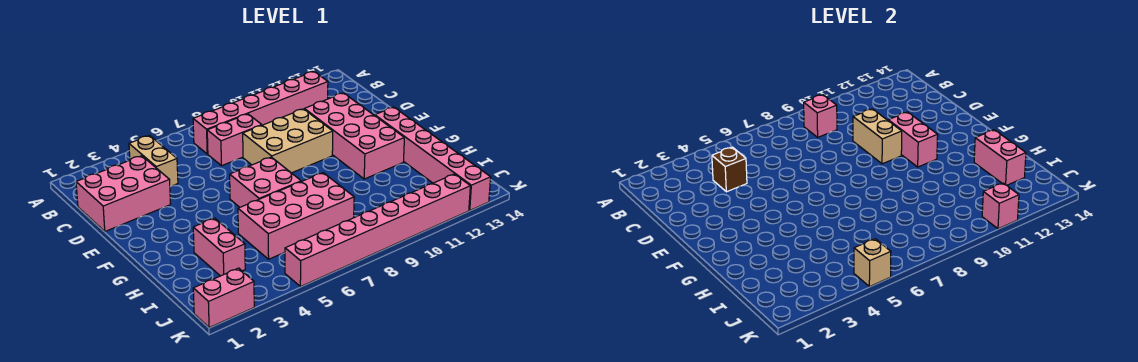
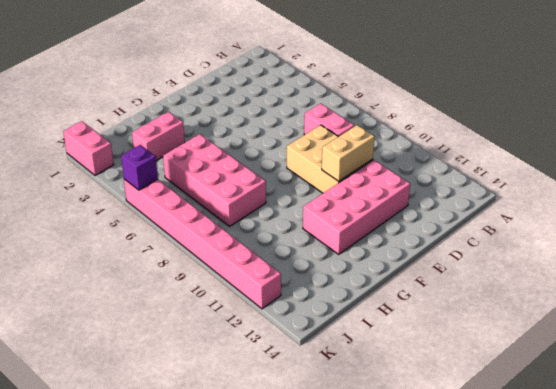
purple brick K5 level 2 -> tan brick K5 level 2
none -> tan brick B4:C4 level 1
none -> pink brick B7:B12 level 1
none -> pink brick C1:D3 level 1

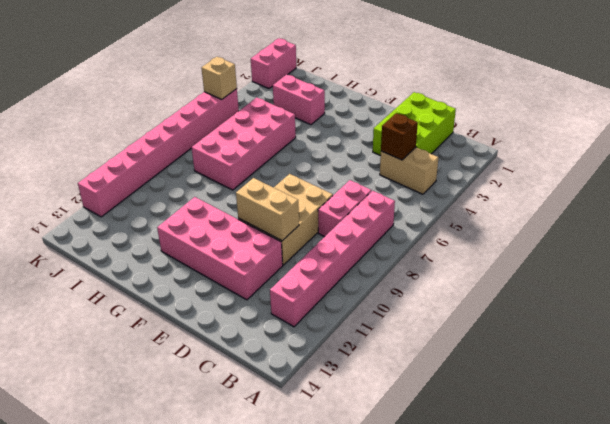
lime brick C1:D3 level 1 -> pink brick C1:D3 level 1
none -> pink brick F6:G7 level 1
none -> pink brick F13:K13 level 1
none -> pink brick B9 level 2

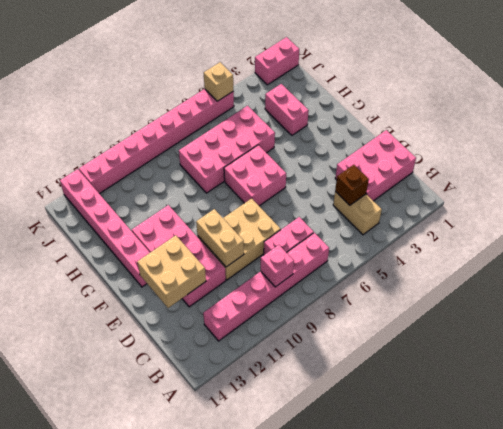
tan brick D12:E13 level 2 -> none
none -> pink brick E11:F11 level 2
none -> pink brick H13:I13 level 2
none -> pink brick K11 level 2

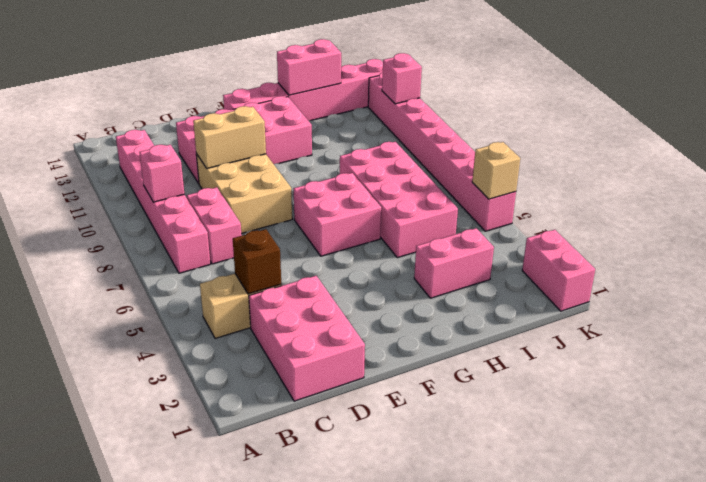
none -> pink brick E11:F11 level 2

